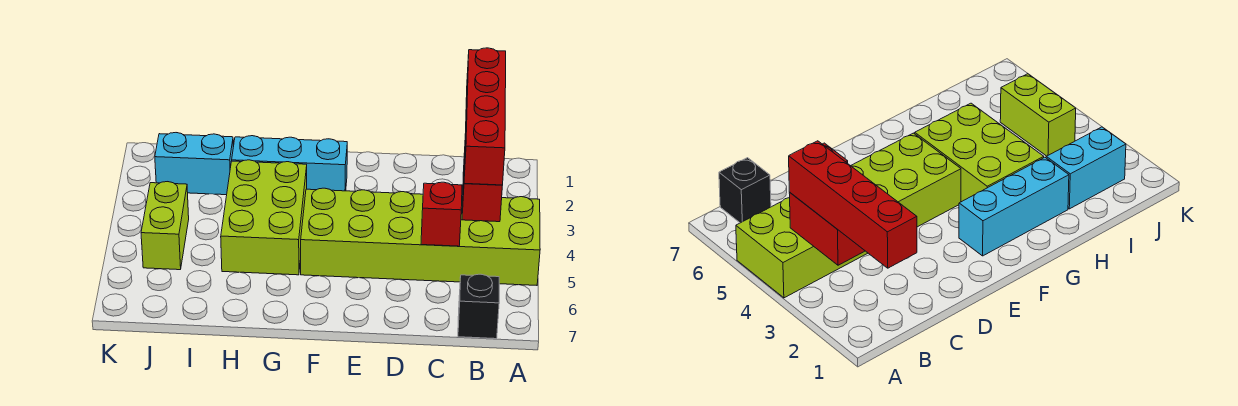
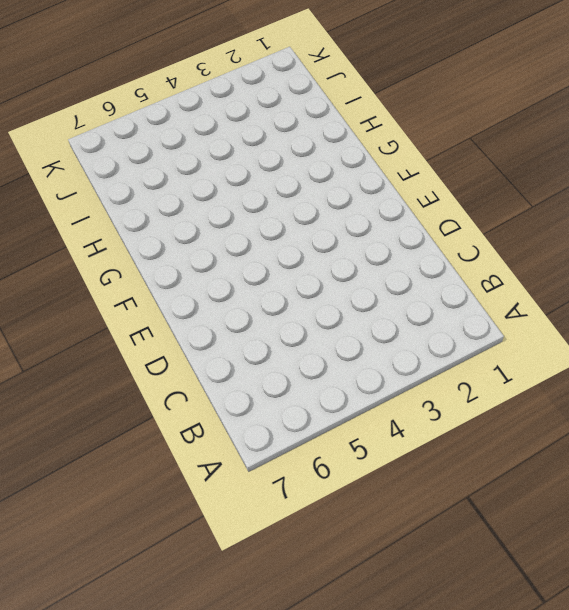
none -> lime brick A4:F5 level 1
none -> black brick B7 level 1

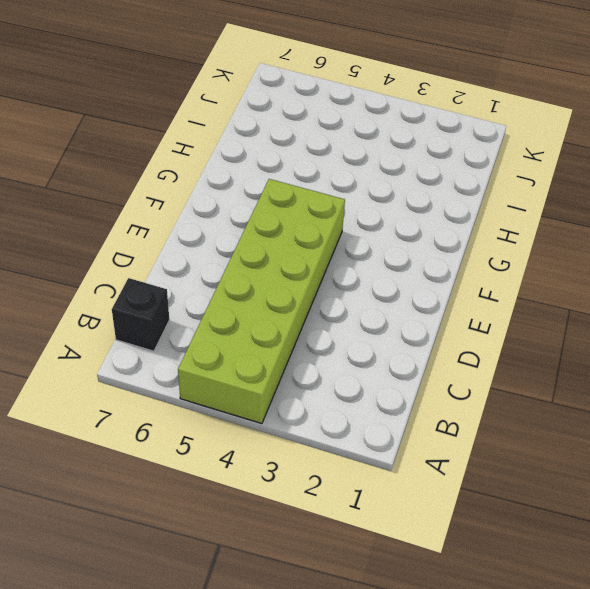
none -> cyan brick F2:H2 level 1
none -> lime brick G3:H5 level 1

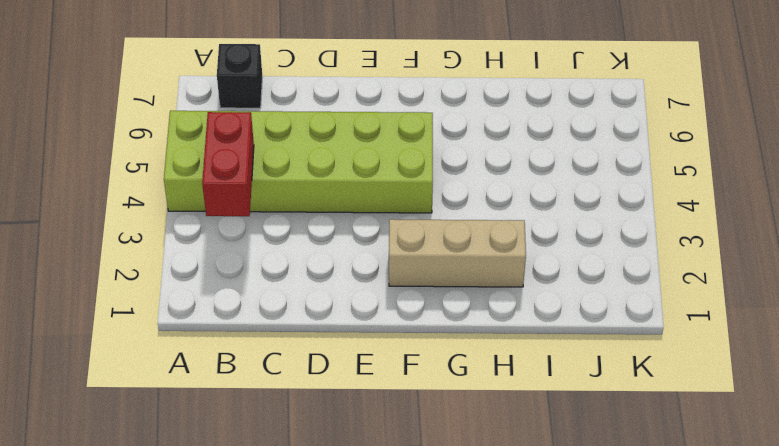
tan brick F2:H2 level 1 -> cyan brick F2:H2 level 1
none -> lime brick G3:H5 level 1
none -> cyan brick I2:J2 level 1

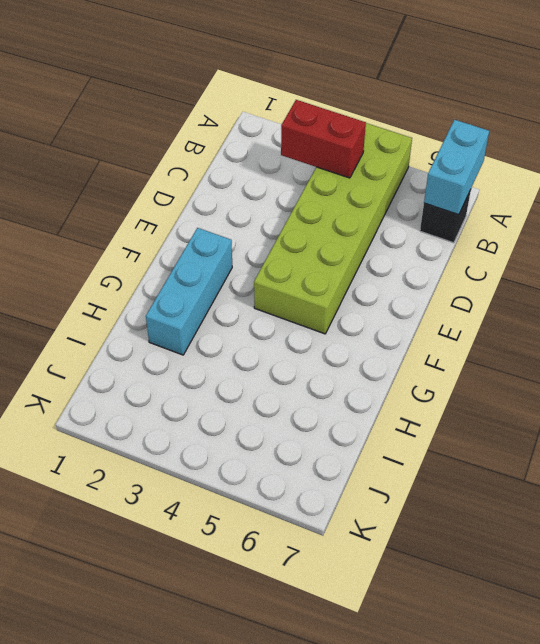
cyan brick A7:B7 level 2 -> cyan brick I2:J2 level 1
none -> lime brick G3:H5 level 1
none -> lime brick J4:J5 level 1

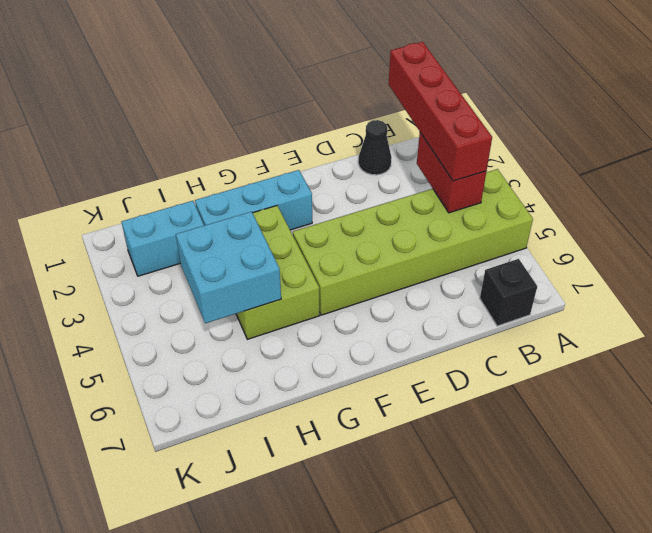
black cone C1 level 1 -> none
cyan brick H4:I5 level 2 -> none
none -> lime brick J4:J5 level 1
none -> red brick C5 level 2

